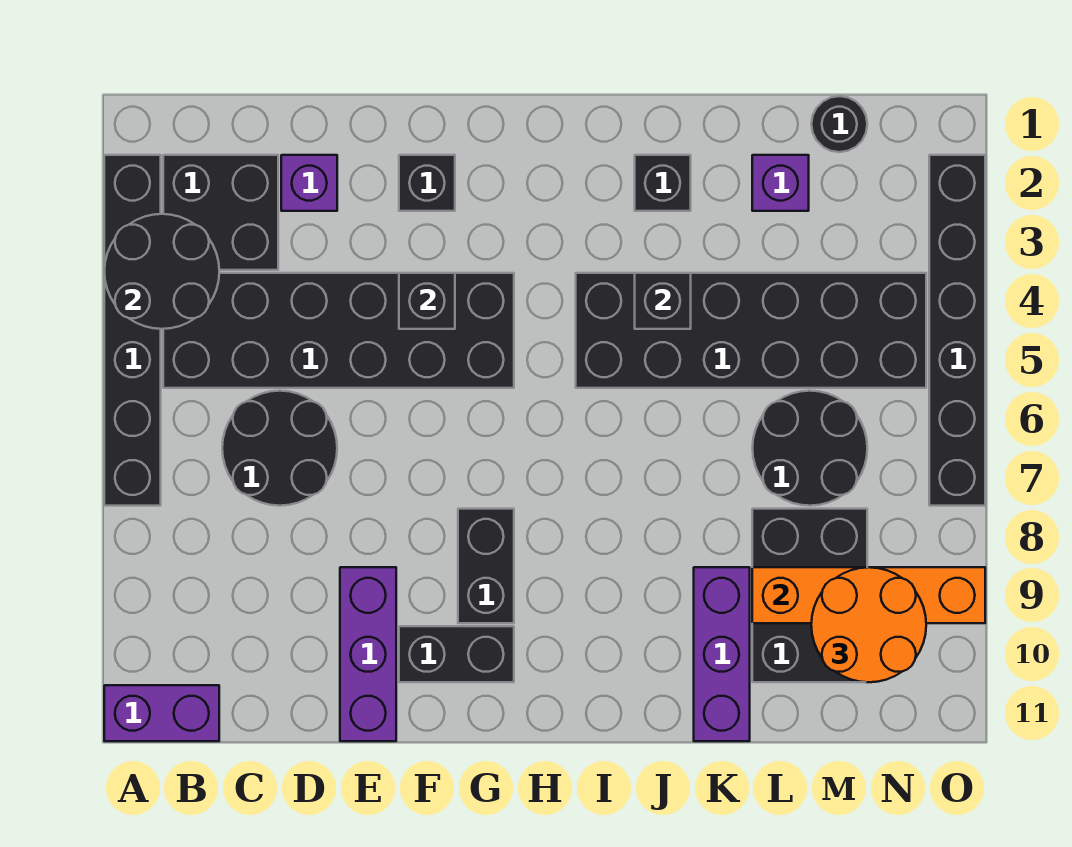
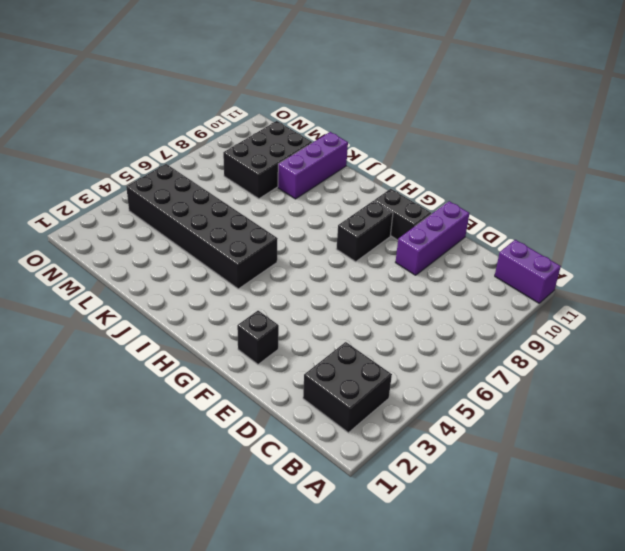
none -> black brick A2:A7 level 1
none -> black brick B4:G5 level 1
none -> black round brick C6:D7 level 1

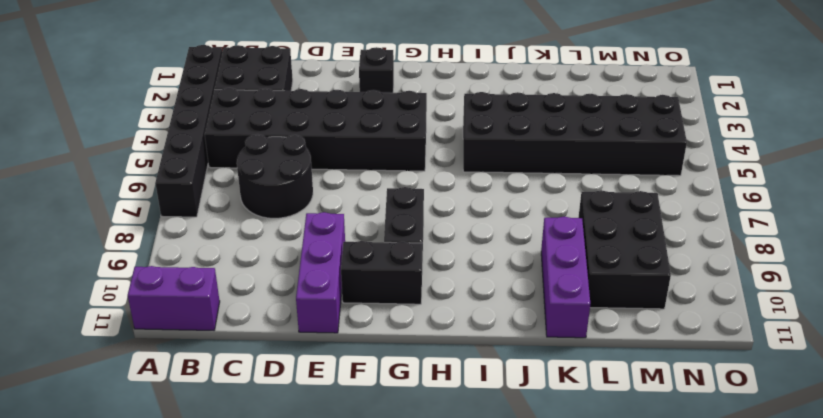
none -> purple brick D2 level 1
none -> black brick J2 level 1
none -> purple brick L2 level 1

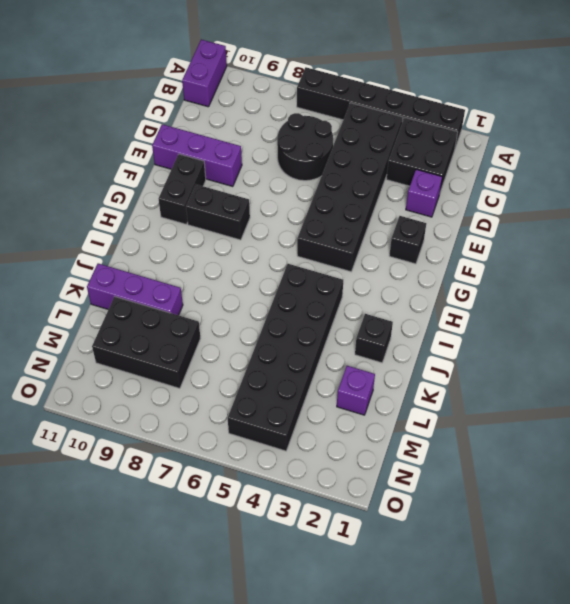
none -> black round brick L6:M7 level 1
none -> black round brick M1 level 1
none -> black brick O2:O7 level 1

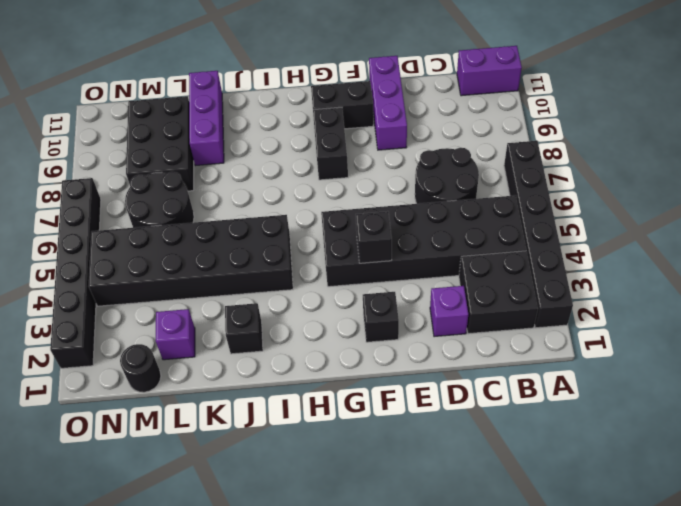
none -> black round brick A3:B4 level 2
none -> black brick J4 level 2
none -> orange brick L9:O9 level 2

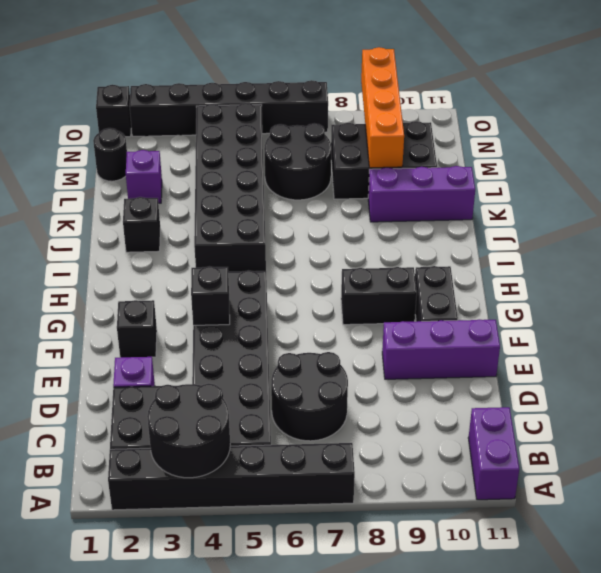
black brick O1 level 1 -> black brick J4 level 2
none -> orange round brick M9:N10 level 3

